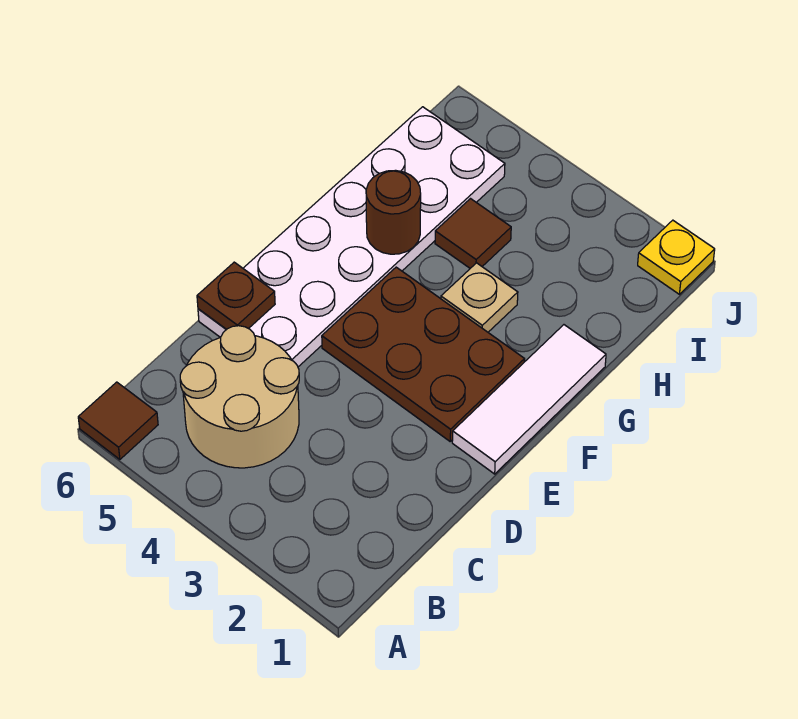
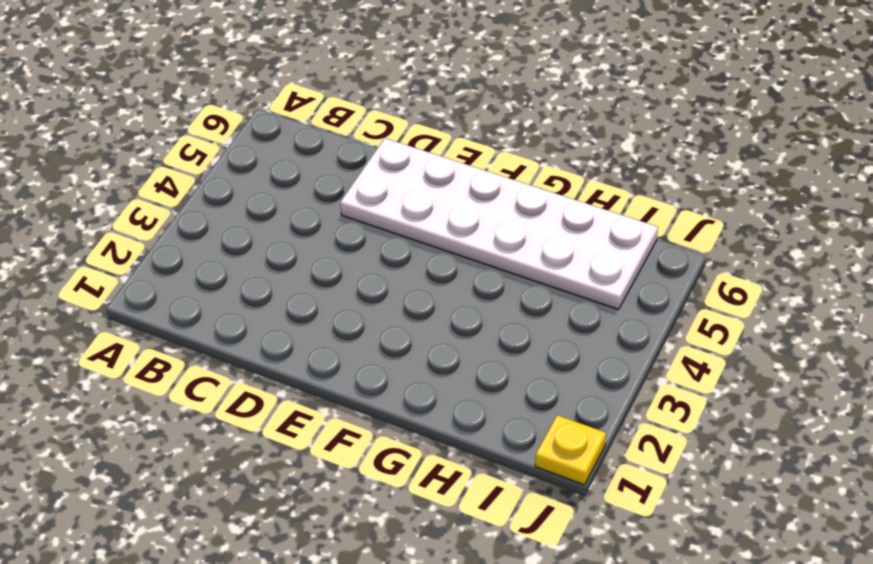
none -> brown tile A6 level 1
none -> tan round brick B4:C5 level 1

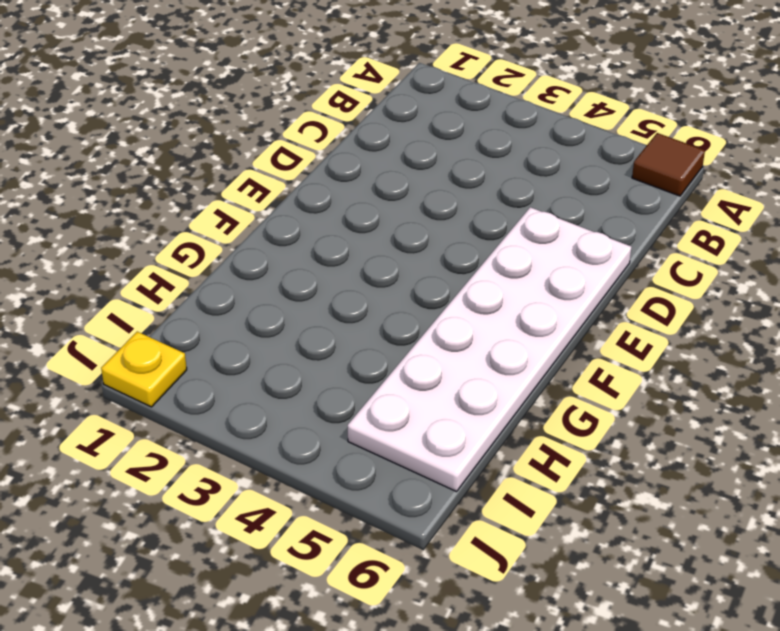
none -> tan round brick B4:C5 level 1
none -> white tile E1:G1 level 1

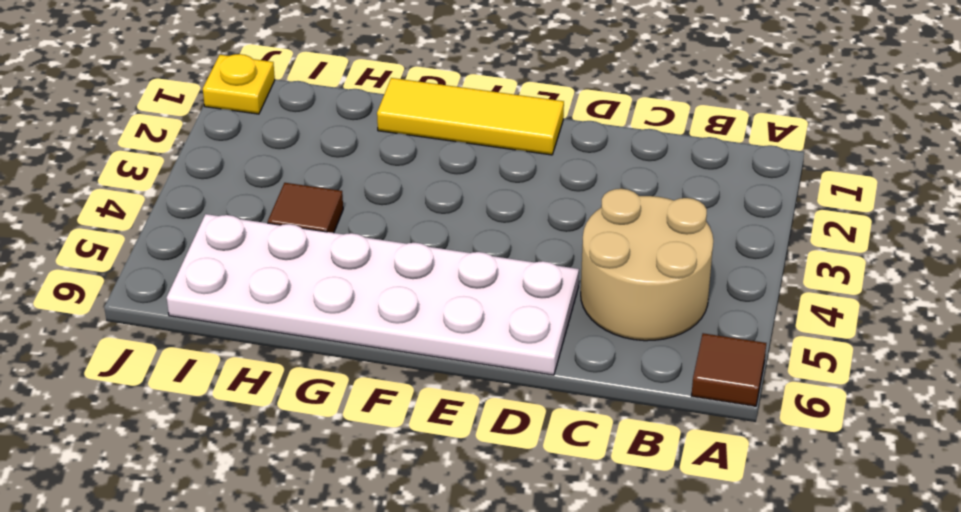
yellow tile E1:G1 level 1 -> white tile E1:G1 level 1
none -> brown plate E2:F4 level 1
none -> tan plate G3 level 1

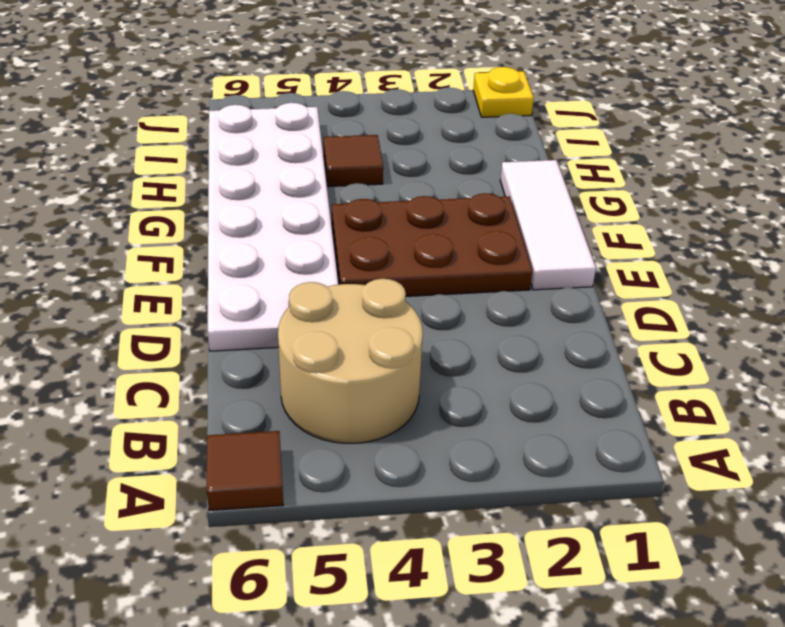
none -> tan plate G3 level 1
none -> brown plate D6 level 2

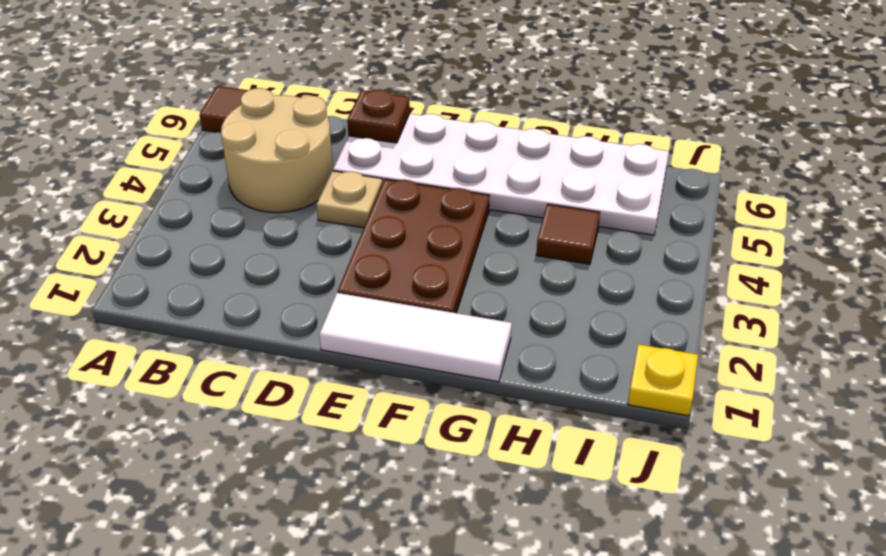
tan plate D4 level 1 -> tan plate G3 level 1
none -> brown round brick G5 level 2

